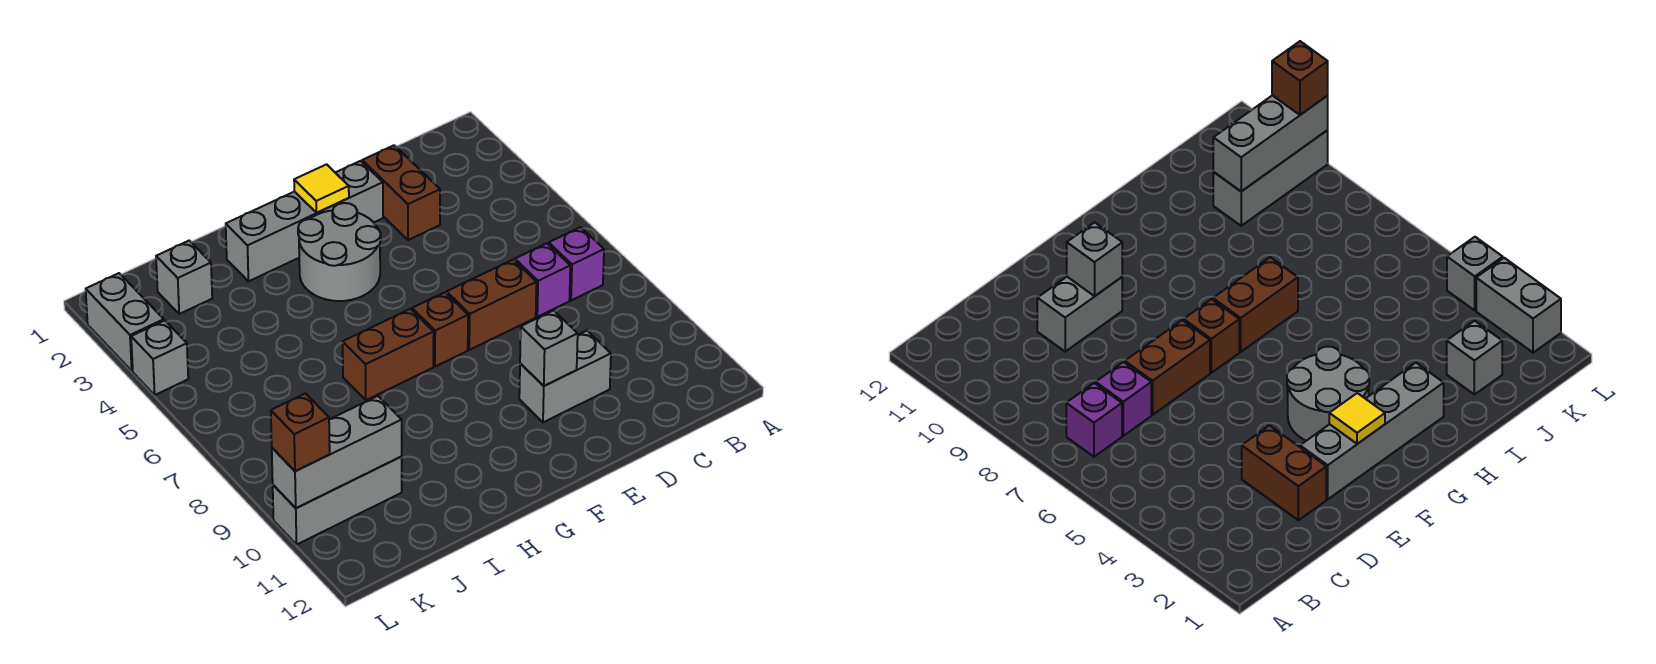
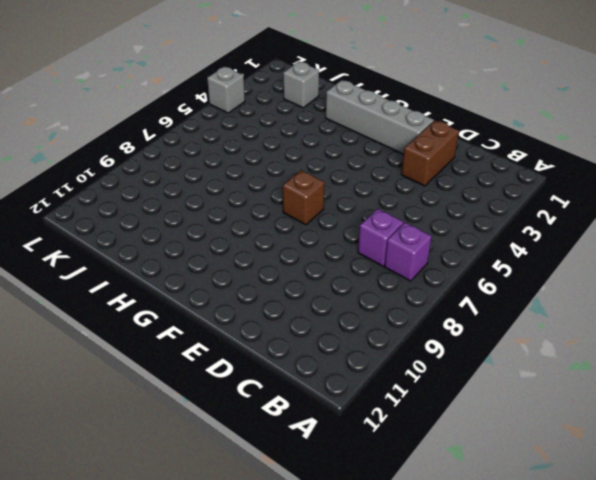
none -> brown brick D7:E7 level 1
none -> grey brick D10:E10 level 1
none -> grey round brick F3:G4 level 1

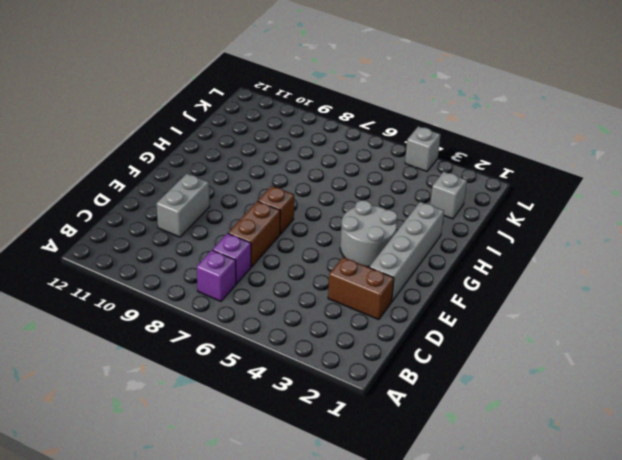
none -> brown brick G7:H7 level 1
none -> grey brick J10:L10 level 1
none -> grey brick L2:L3 level 1

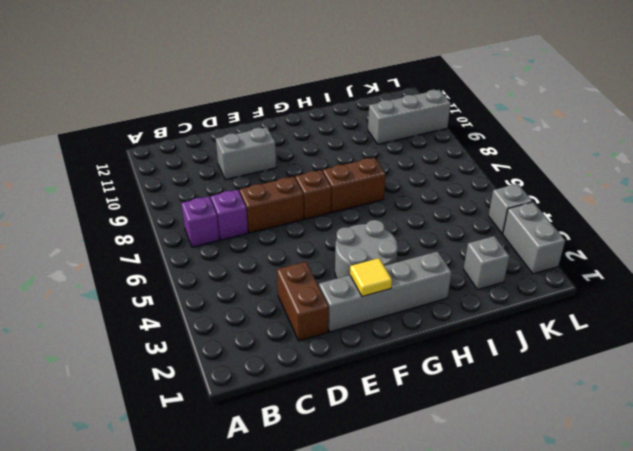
none -> grey brick E10 level 2
none -> grey brick J10:L10 level 2
none -> brown brick L10 level 3

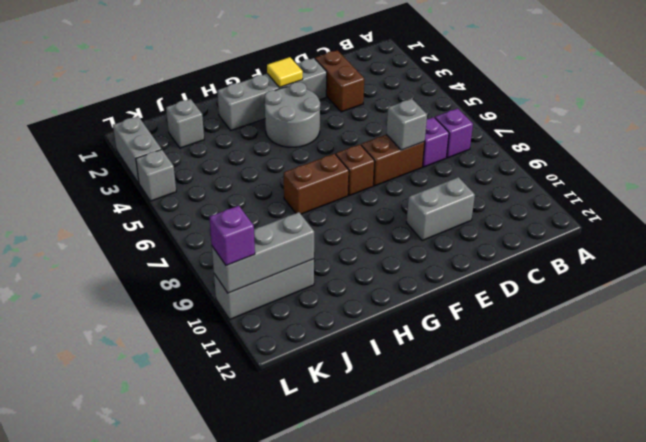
grey brick D7 level 2 -> grey brick E10 level 2
purple brick L10 level 3 -> brown brick L10 level 3

